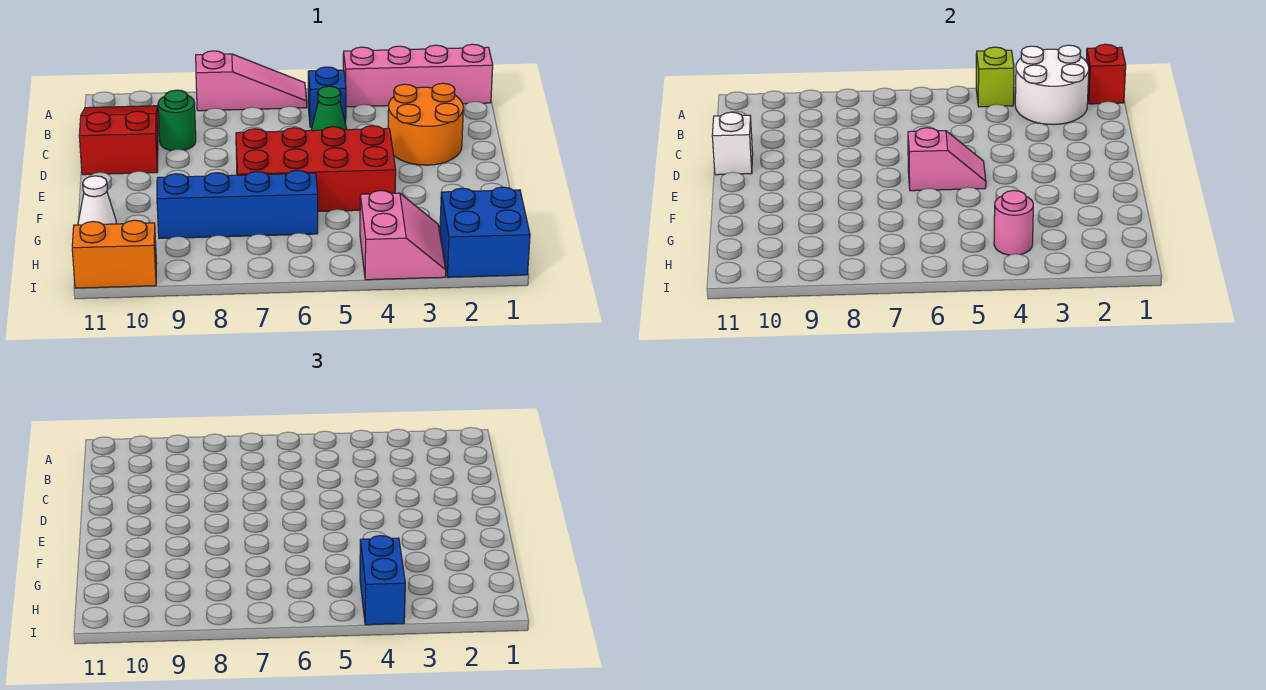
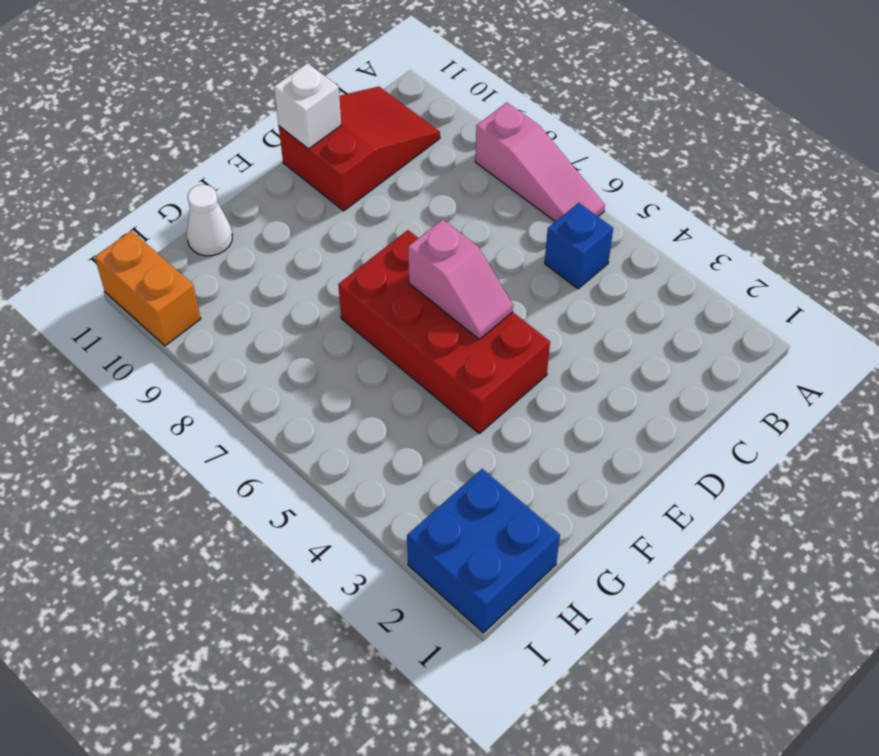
none -> pink brick A1:A4 level 1
none -> orange round brick C2:D3 level 1
none -> green cone C5 level 1

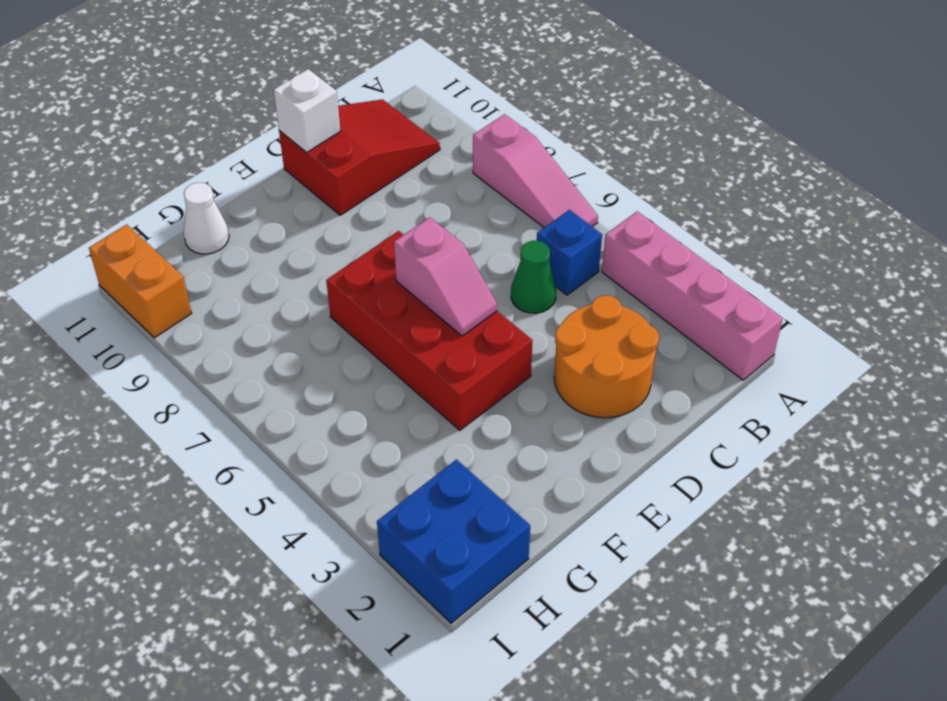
none -> green round brick C9 level 1
none -> blue brick G6:G9 level 1
none -> pink slope H3:I4 level 1 top 4

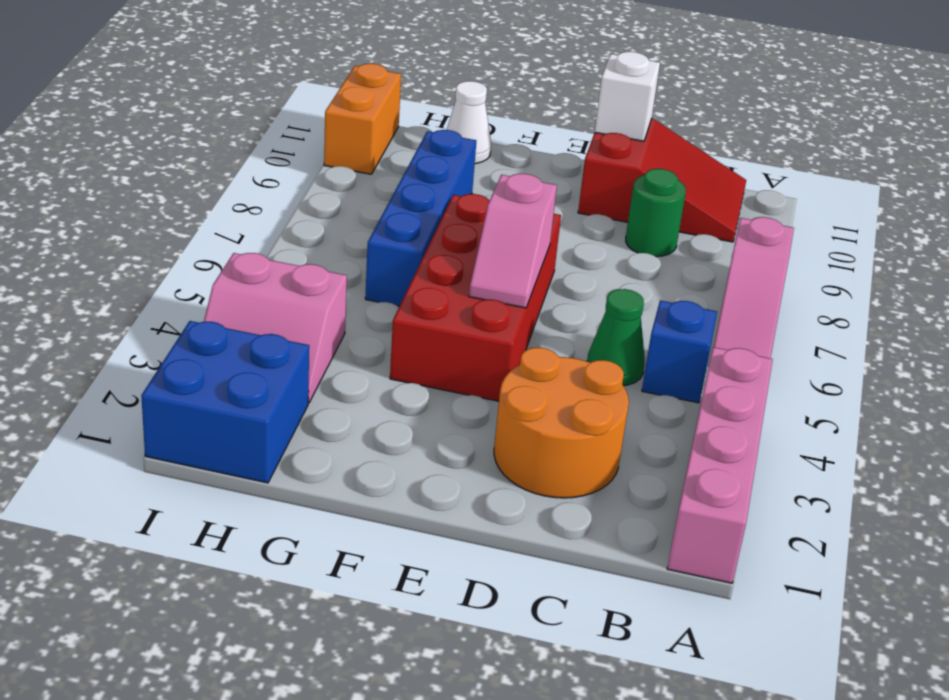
none -> red brick A1 level 2
none -> white round brick A2:B3 level 2
none -> lime brick A4 level 2

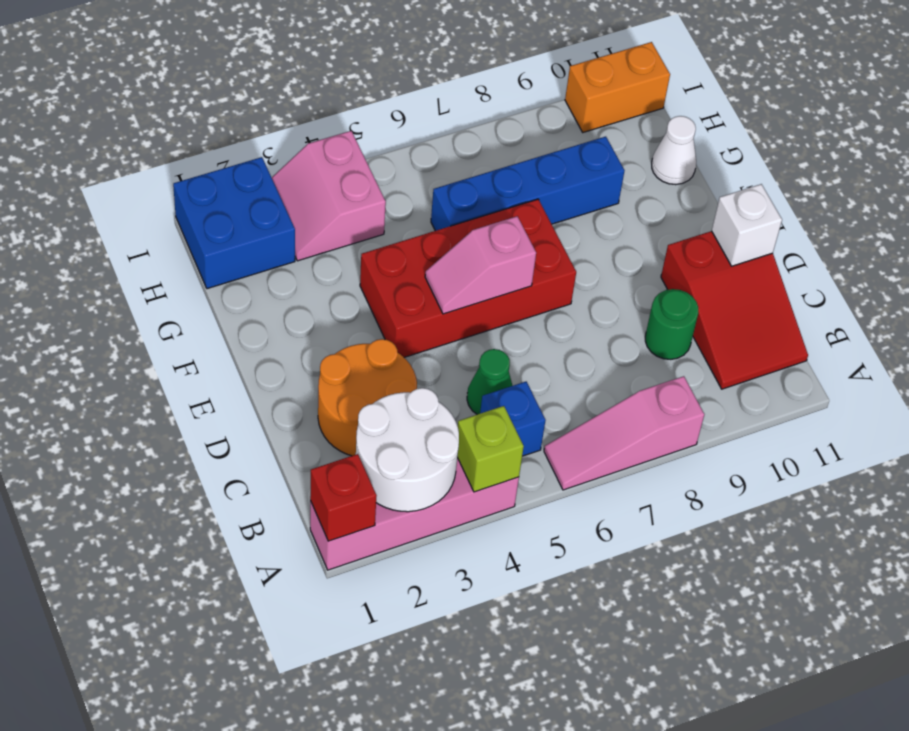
none -> pink round brick H4 level 2
none -> blue brick H4:I4 level 3

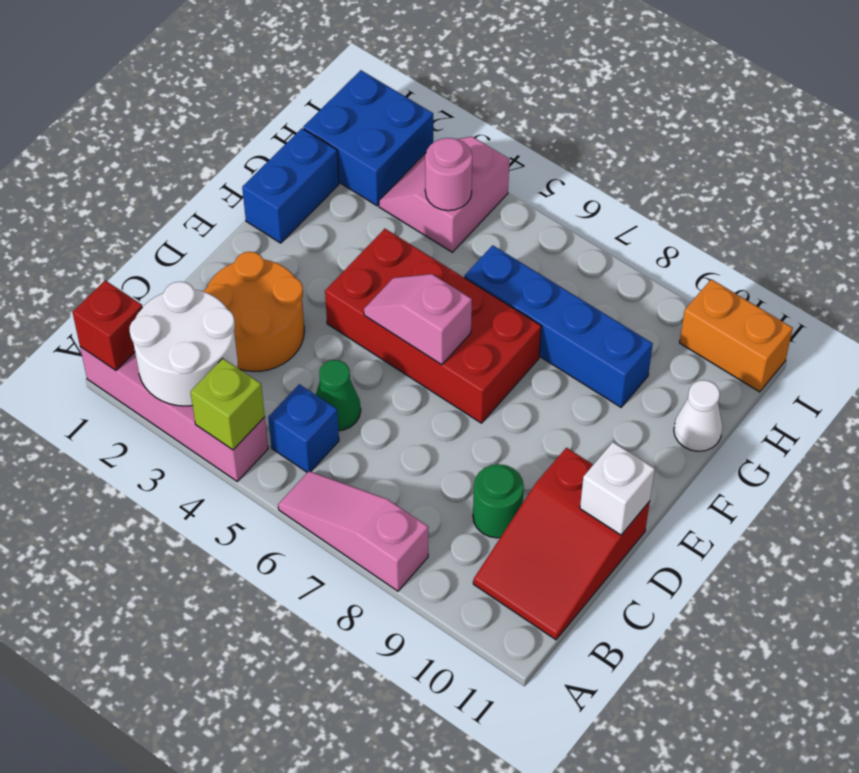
blue brick F1:G1 level 1 -> blue brick H4:I4 level 3

